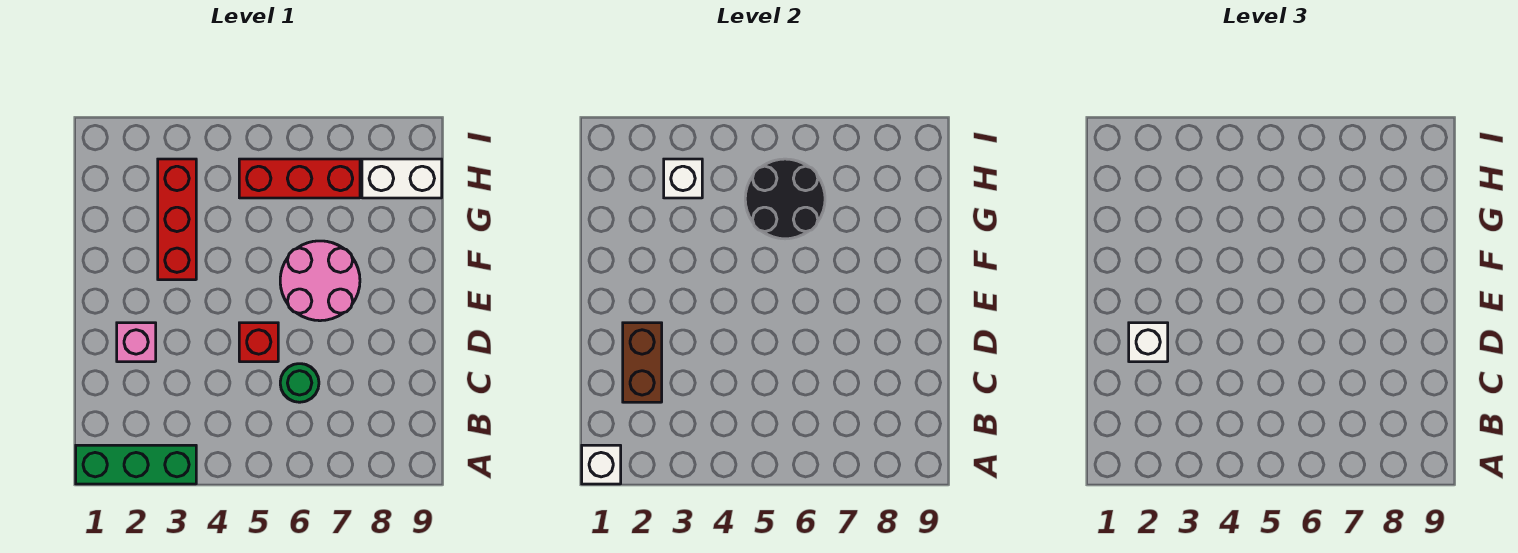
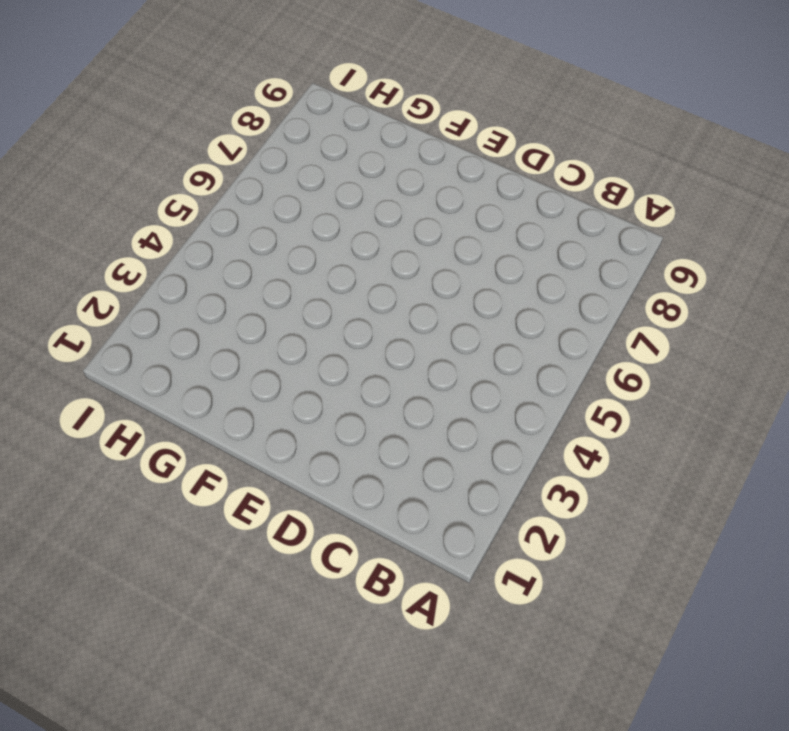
none -> green brick A1:A3 level 1
none -> green round brick C6 level 1
none -> pink brick D2 level 1

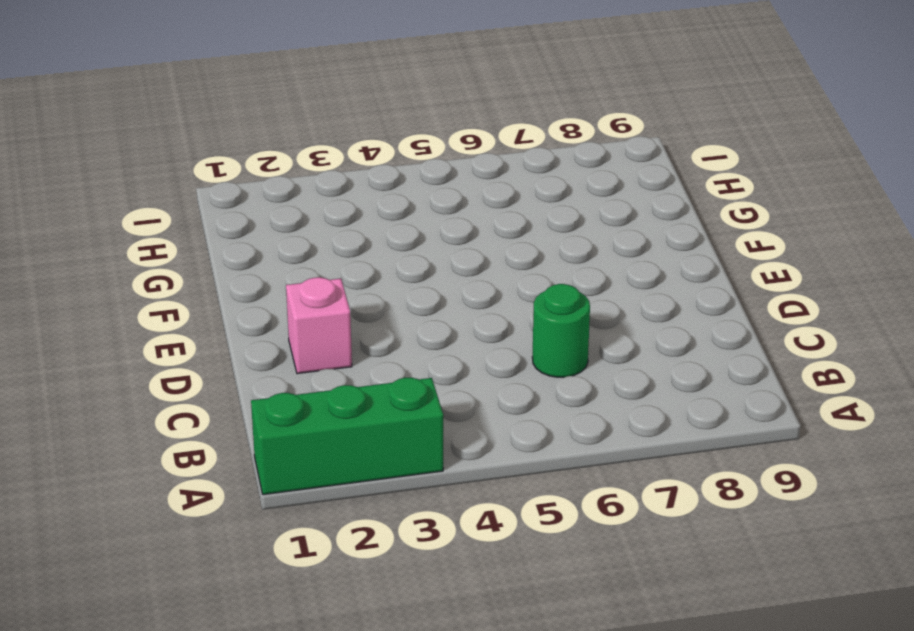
none -> red brick D5 level 1
none -> pink round brick E6:F7 level 1
none -> red brick F3:H3 level 1

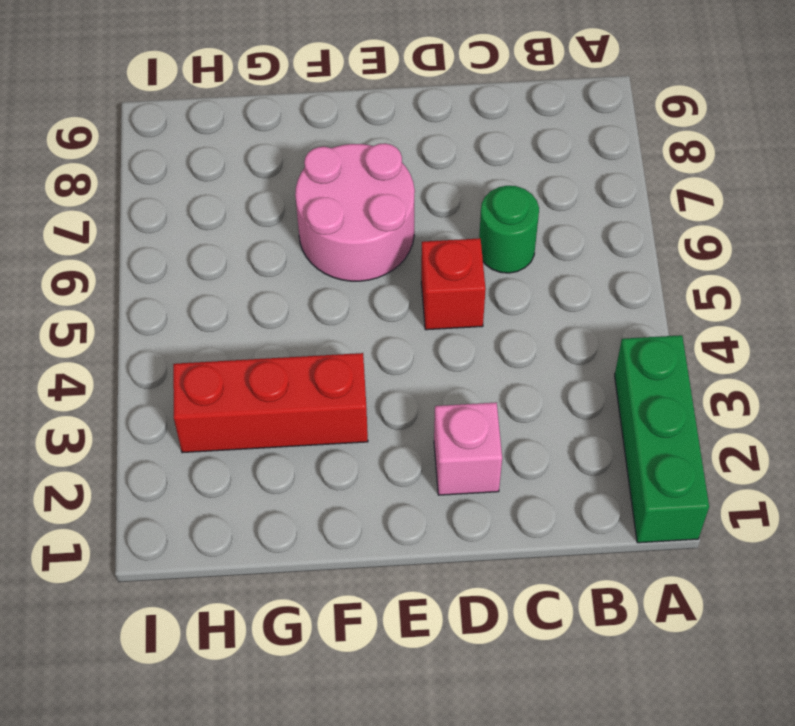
none -> red brick H5:H7 level 1
none -> white brick H8:H9 level 1
none -> white brick A1 level 2

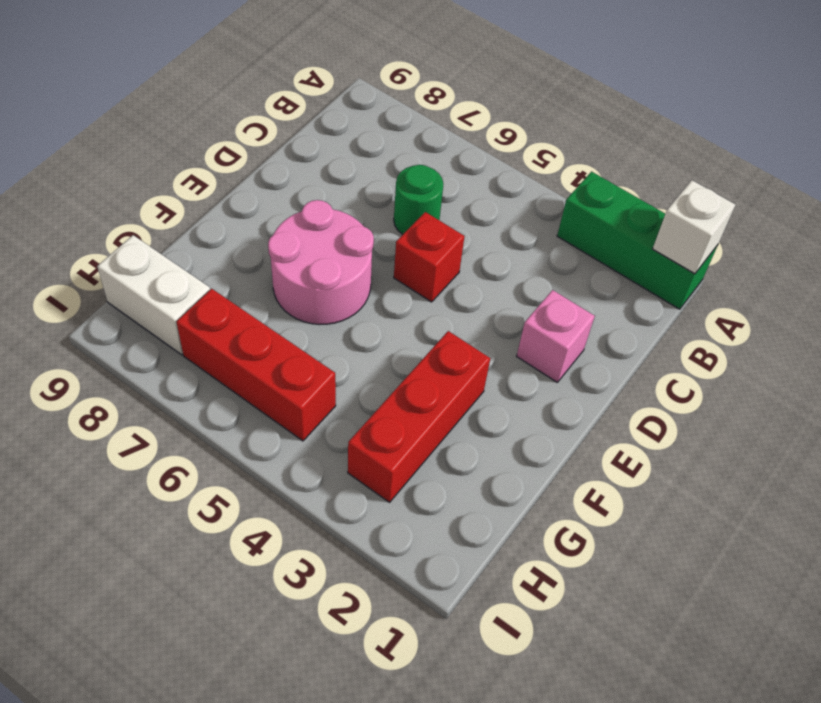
none -> brown brick C2:D2 level 2
none -> black round brick G5:H6 level 2
none -> white brick H3 level 2

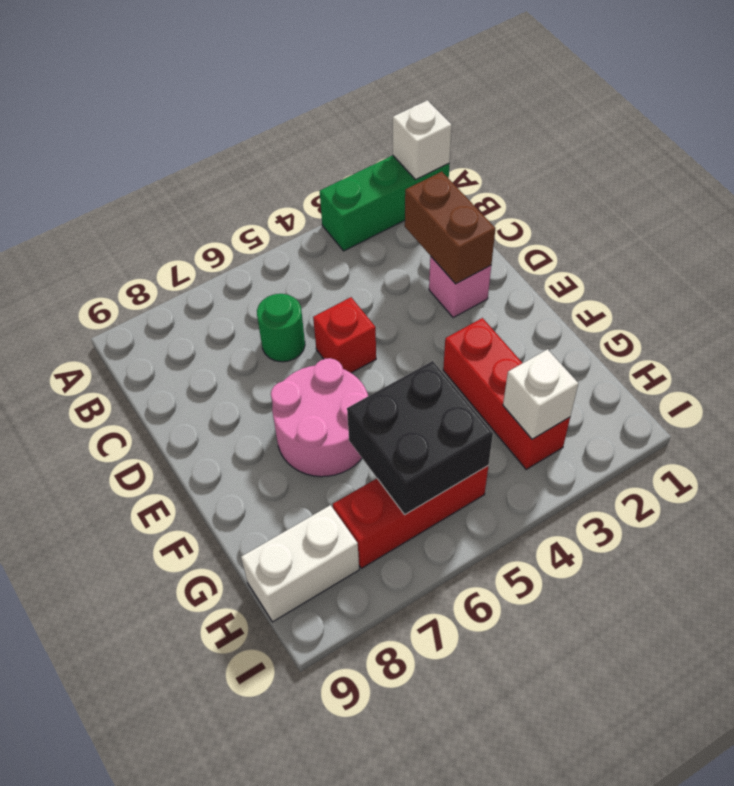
black brick G5:H6 level 2 -> black round brick G5:H6 level 2
none -> white brick D2 level 3

